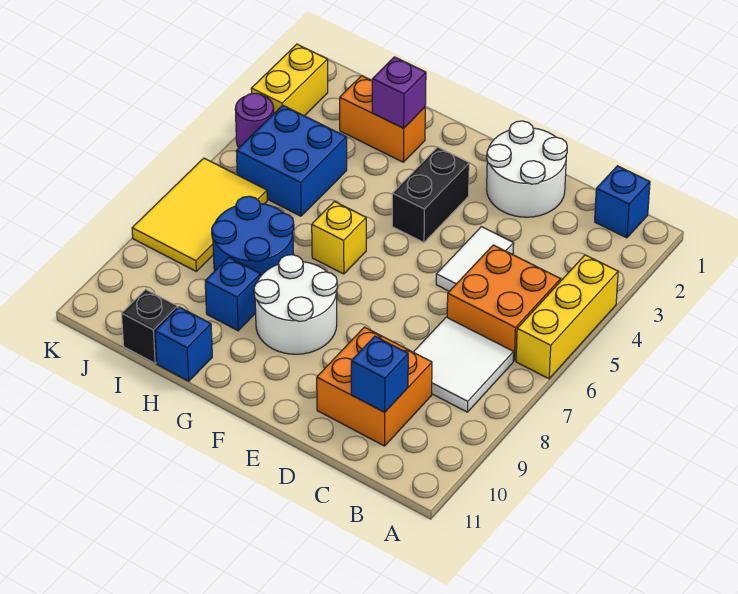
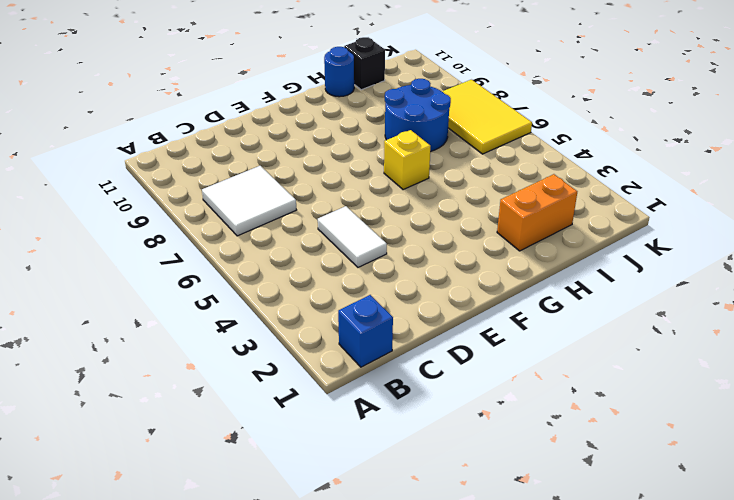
blue round brick H11 level 1 -> blue brick H11 level 1
none -> yellow brick A4:A6 level 1
none -> orange brick B5:C6 level 1
none -> orange brick C9:D10 level 1

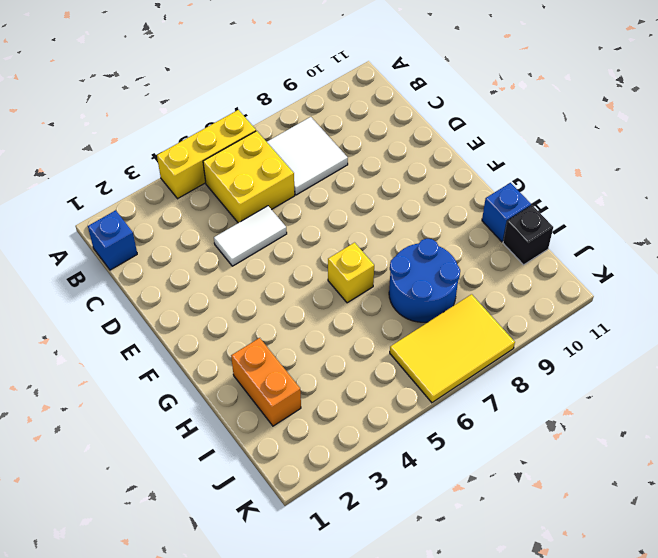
yellow brick B5:C6 level 1 -> orange brick B5:C6 level 1
none -> orange brick C9:D10 level 1
none -> white round brick D1:E2 level 1
none -> black brick F3:F4 level 1

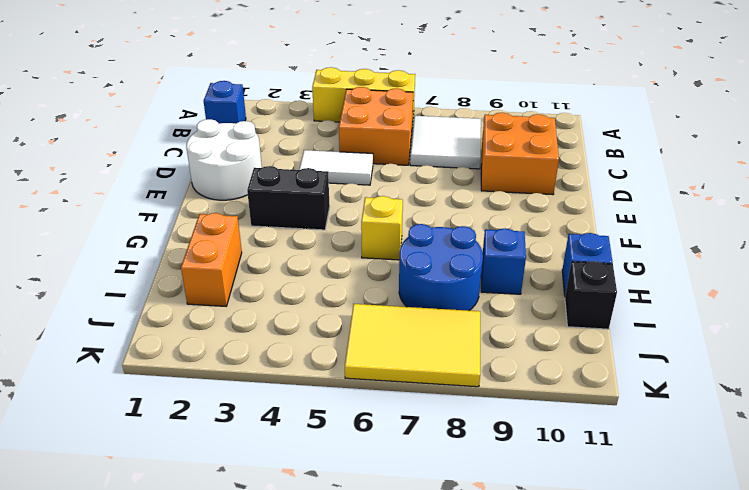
none -> white round brick F8:G9 level 1
none -> blue brick I4:J5 level 1
none -> yellow brick K2:K3 level 1

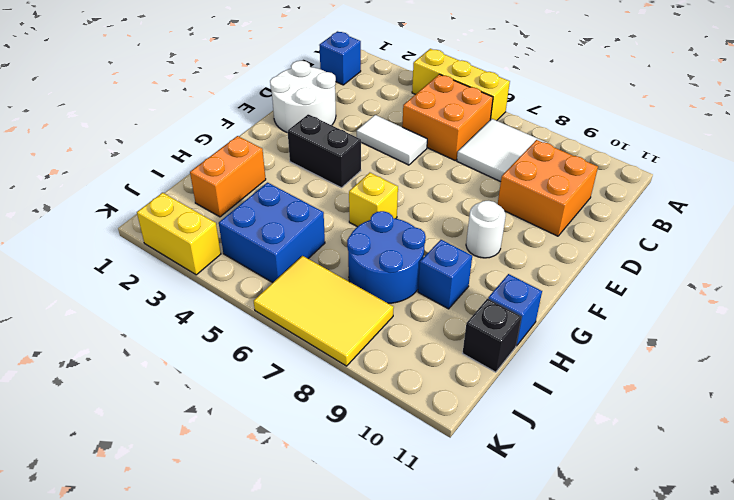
white round brick F9 level 1 -> white round brick F8:G9 level 1
none -> purple round brick K4 level 1
none -> blue brick C10 level 2
none -> purple brick H2 level 2

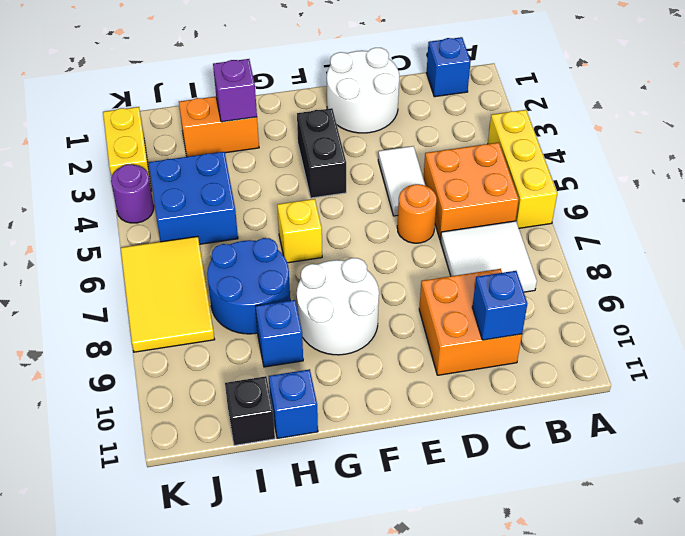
orange round brick D6 level 1 -> none

